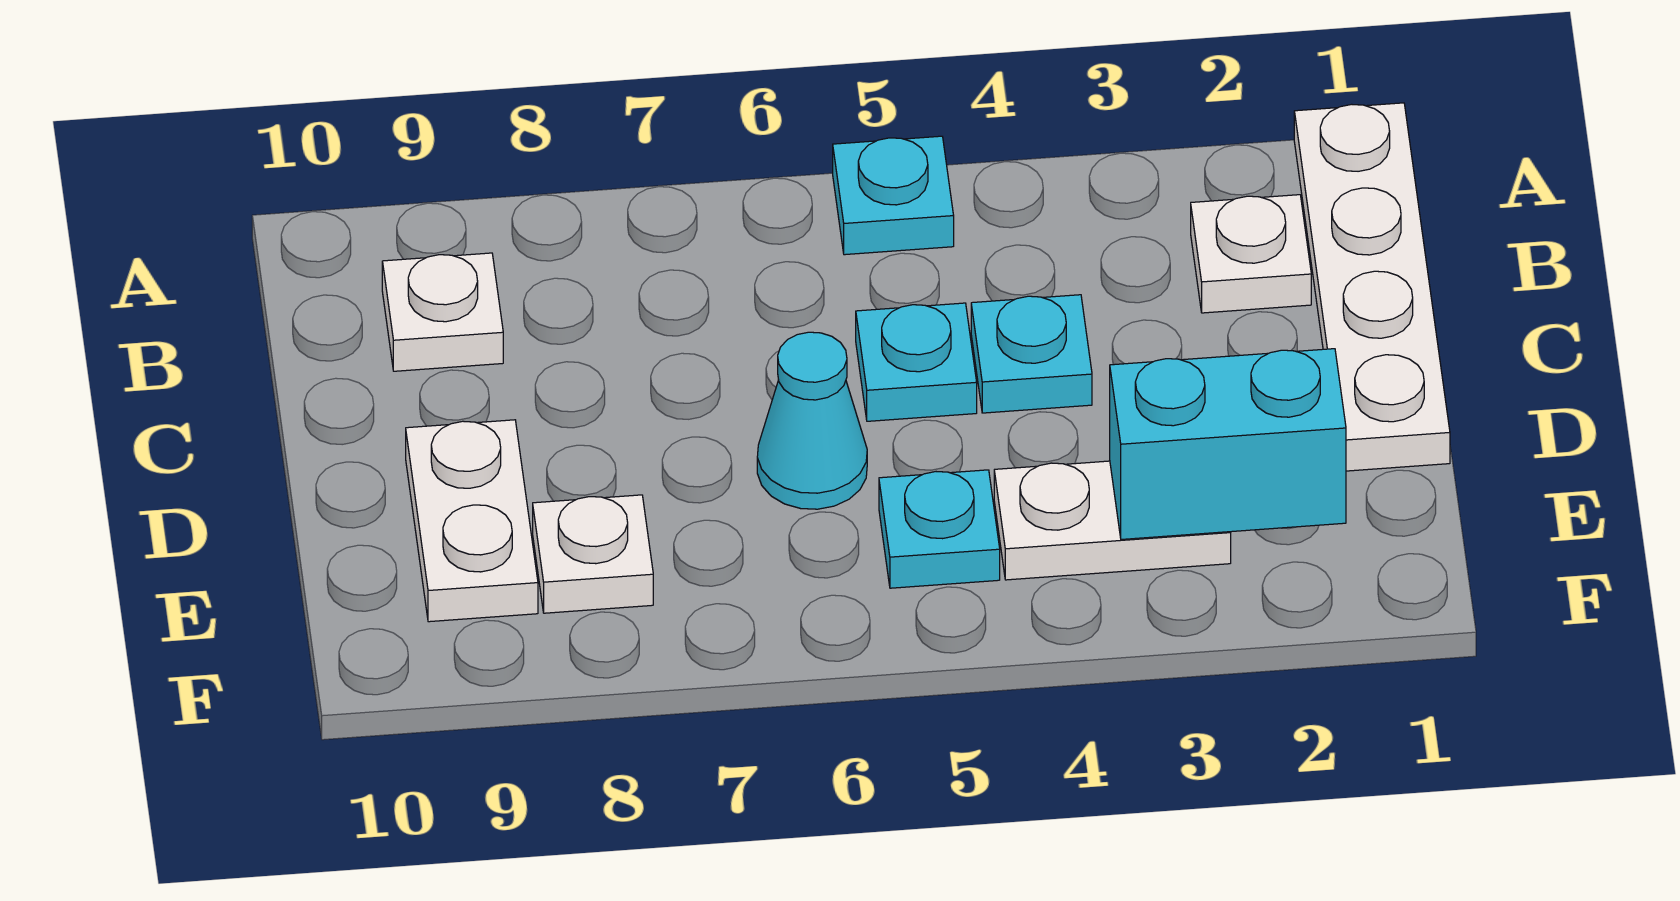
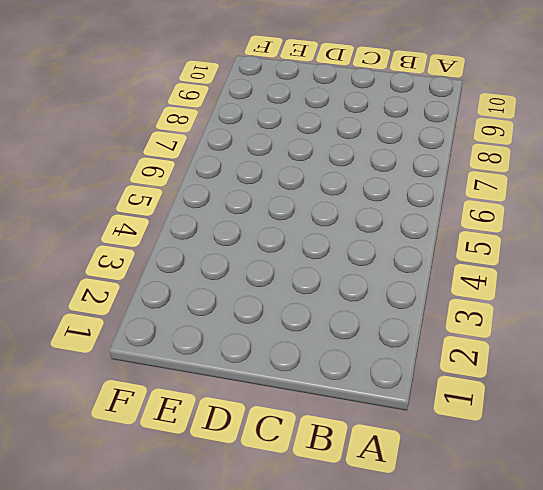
none -> white plate A1:D1 level 1
none -> cyan plate A5 level 1
none -> white plate B2 level 1

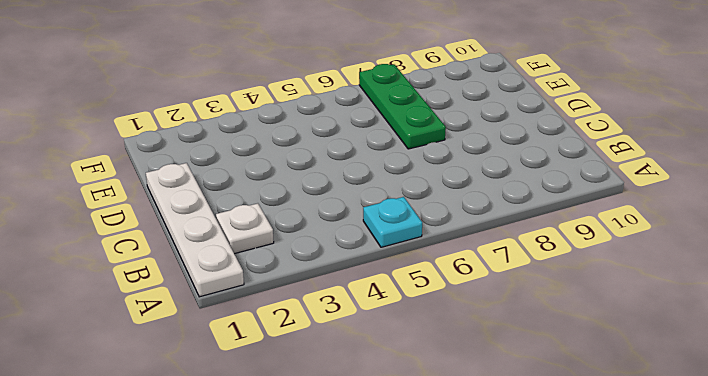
green plate D7:F7 level 1 -> none
none -> white plate B9 level 1
none -> cyan plate C4 level 1
none -> cyan plate C5 level 1

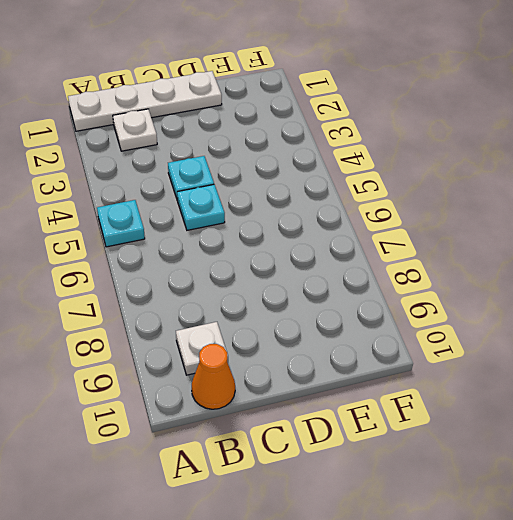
orange cone B10 level 1 -> none
none -> cyan cone D6 level 1
none -> white plate D9:E9 level 1
none -> white plate E3:E4 level 1

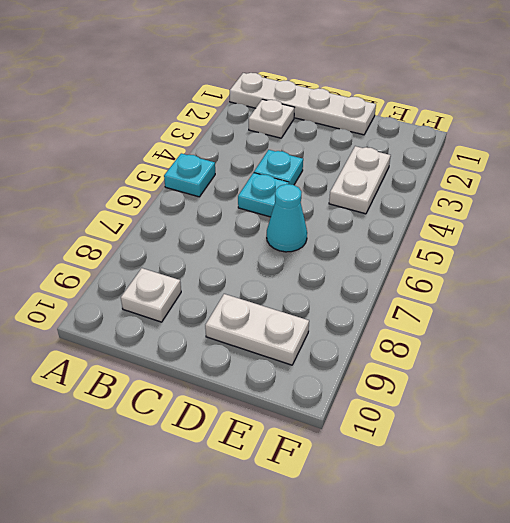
none -> cyan plate E5 level 1
none -> white plate E8 level 1
none -> cyan brick E2:E3 level 2

